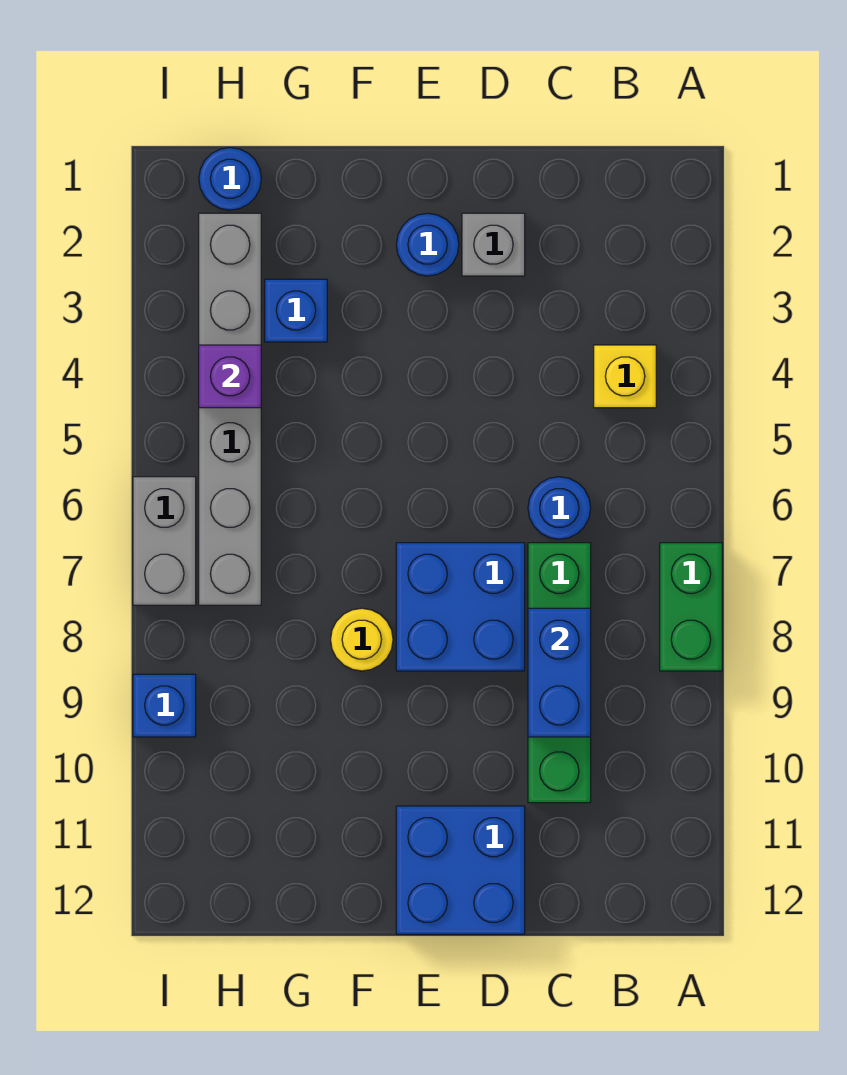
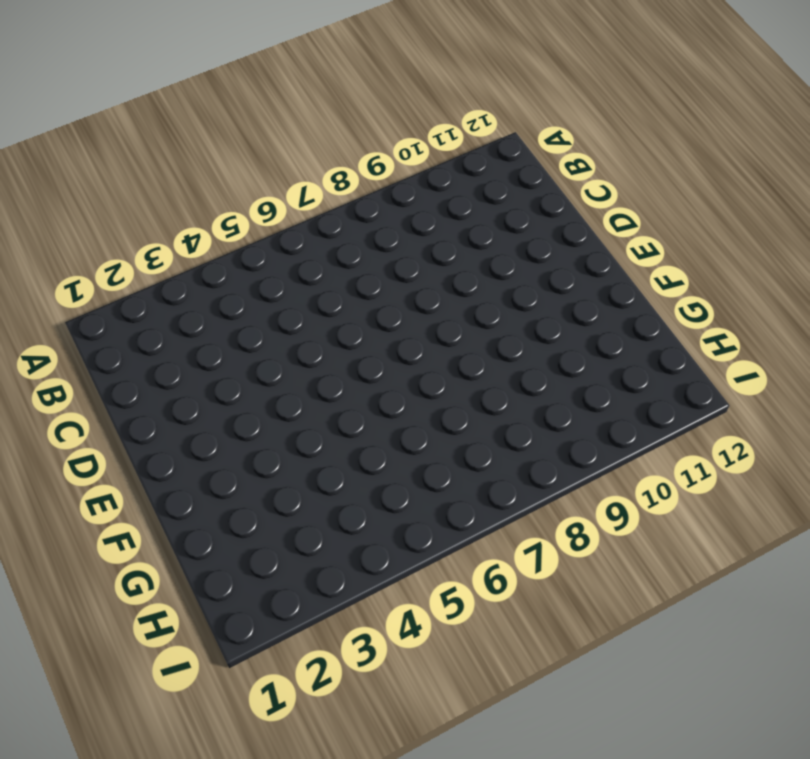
none -> green brick A7:A8 level 1
none -> yellow brick B4 level 1
none -> blue round brick C6 level 1

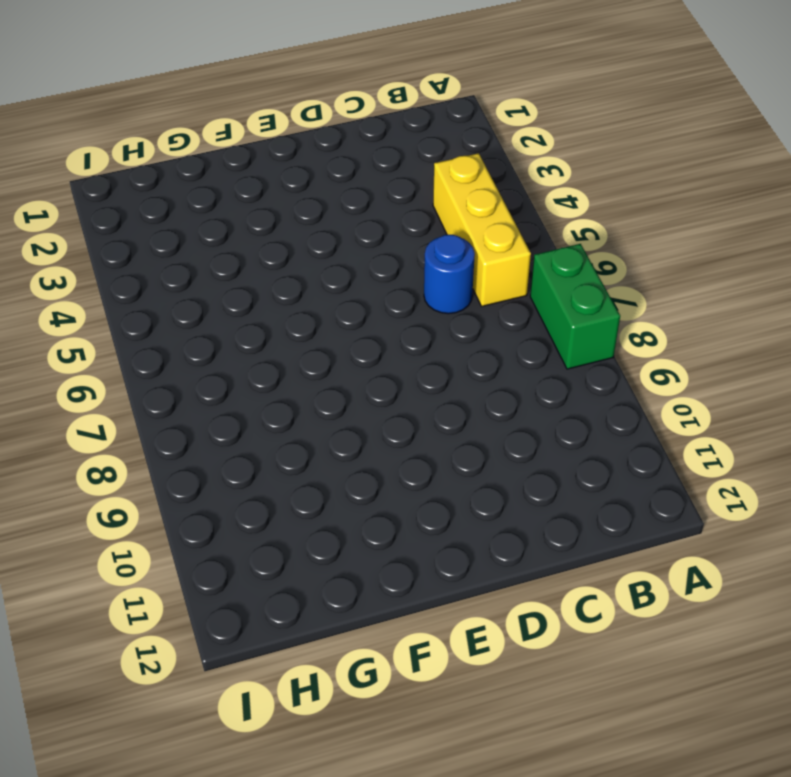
yellow brick B4:B6 level 1 -> yellow brick B4 level 1
none -> green brick C7:C10 level 1
none -> grey brick D2 level 1
none -> blue brick D7:E8 level 1

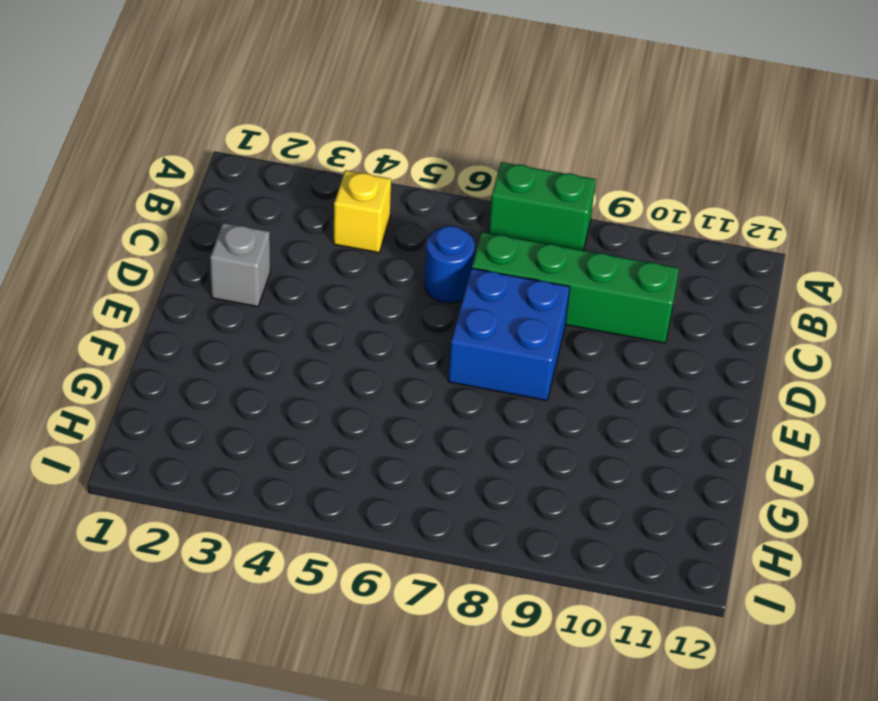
none -> blue brick D11:E12 level 1
none -> blue round brick E2 level 1
none -> yellow round brick F8 level 1

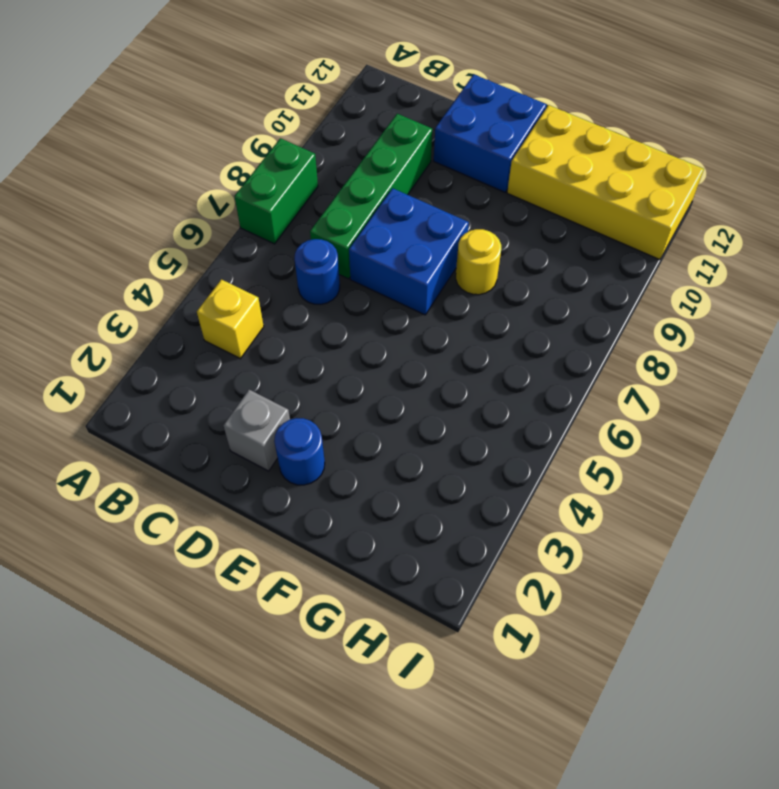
yellow brick F11:I12 level 1 -> none
none -> blue brick G3 level 1
none -> blue round brick H1 level 1
none -> grey brick H2:H7 level 1

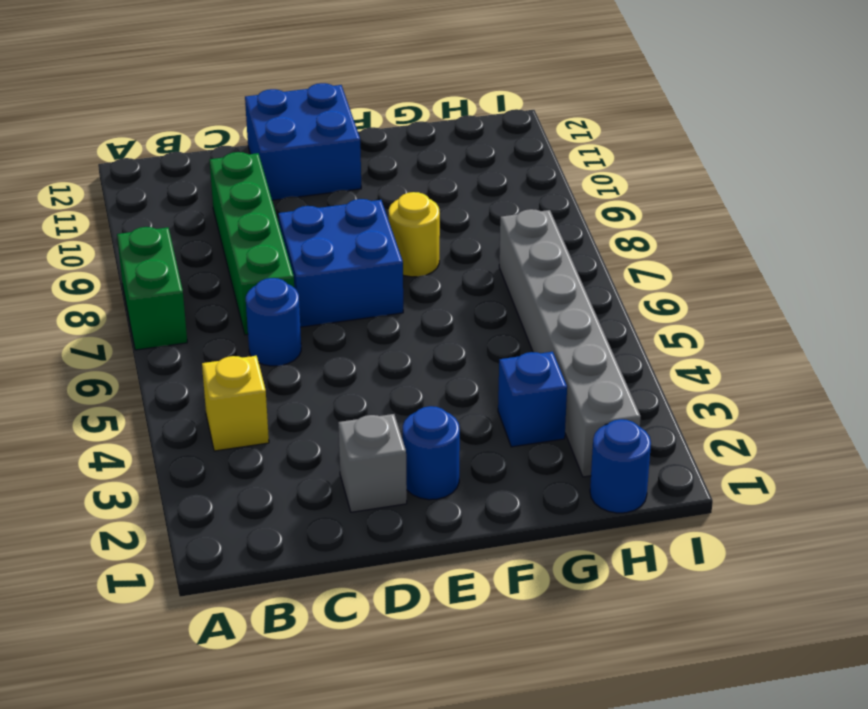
none -> grey brick I6:I7 level 1
none -> blue brick I9 level 1
none -> blue brick C8:C9 level 2

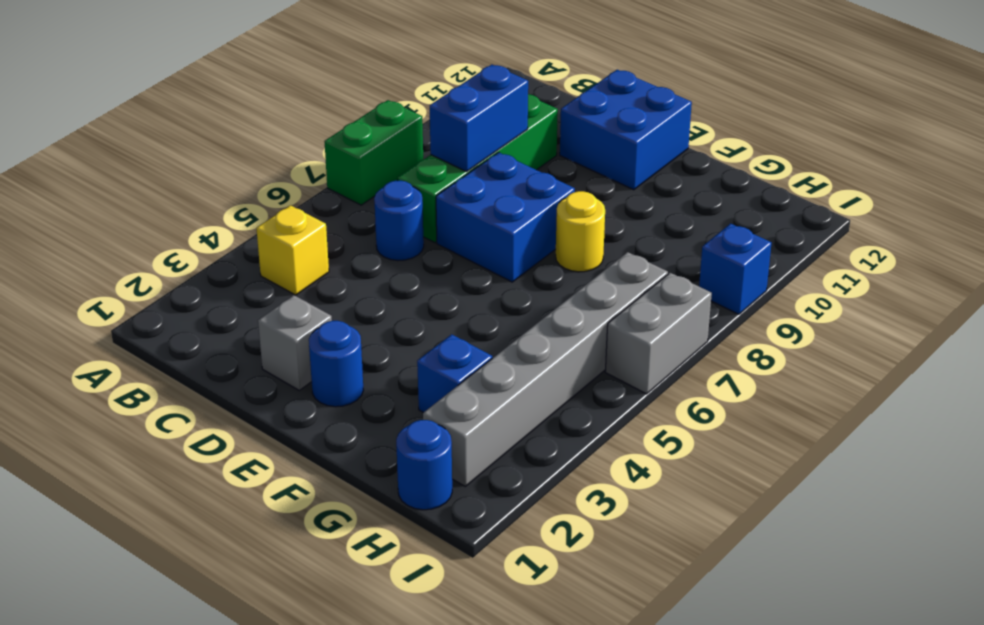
none -> purple brick H4 level 2

